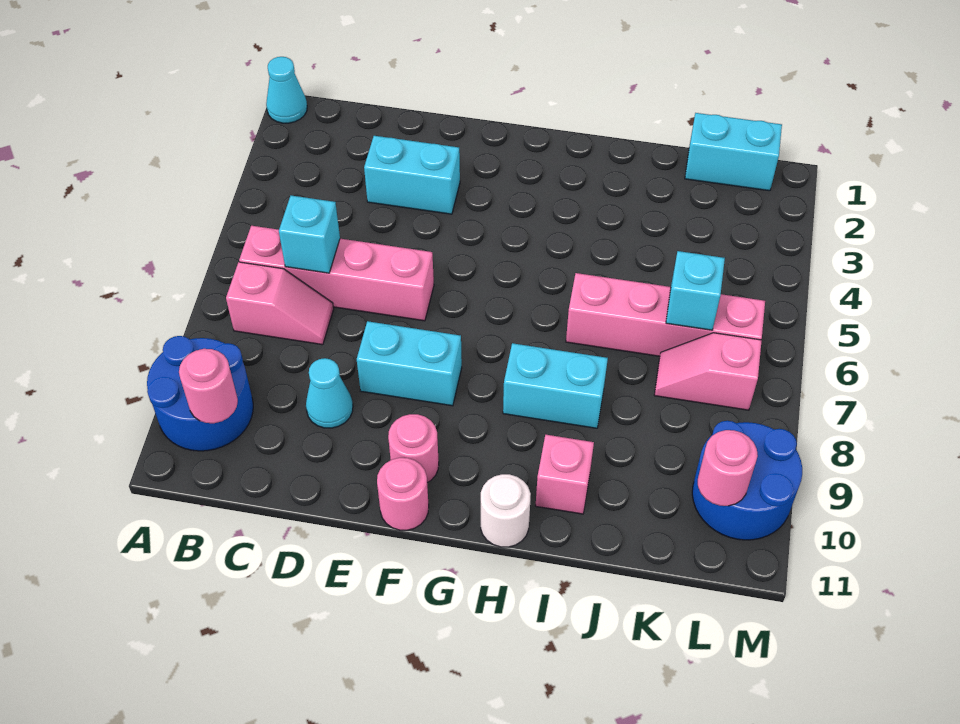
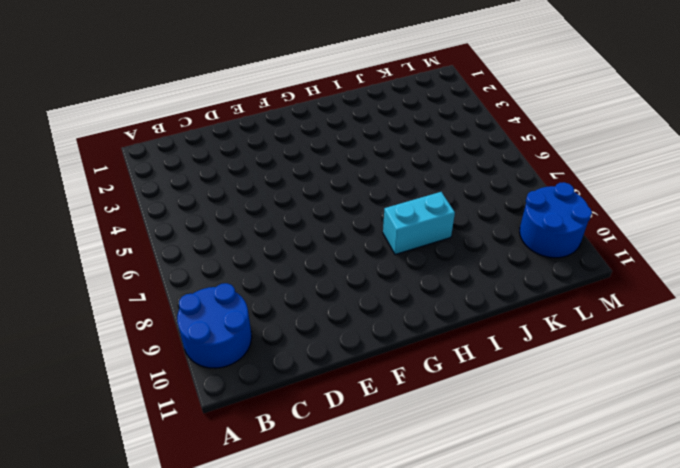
none -> cyan cone A1 level 1
none -> pink brick B6:E6 level 1
none -> pink slope B7:C7 level 1 top B

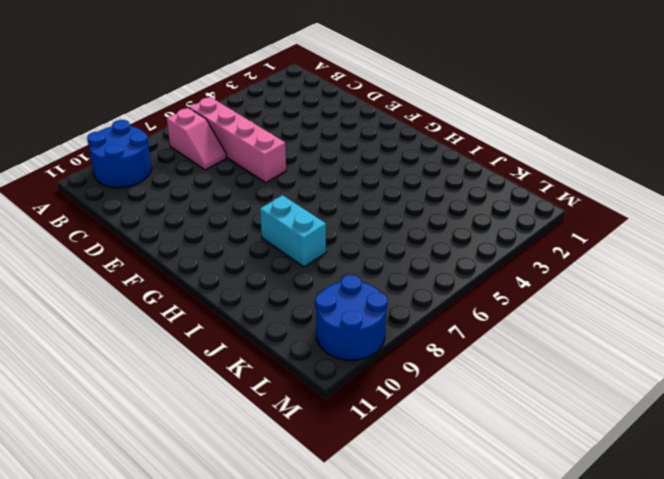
none -> cyan cone A1 level 1
none -> cyan brick D3:E3 level 1
none -> cyan cone D9 level 1

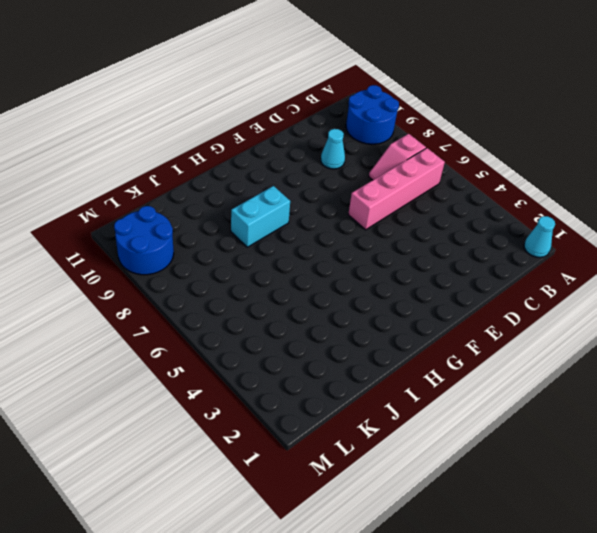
none -> cyan brick D3:E3 level 1
none -> cyan brick E8:F8 level 1
none -> pink round brick F10 level 1

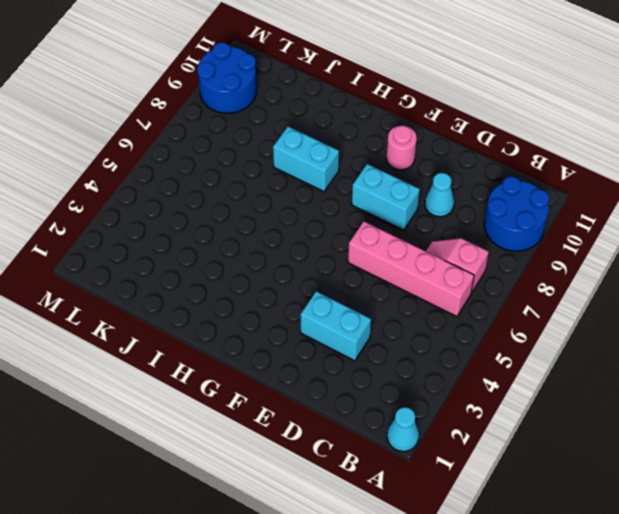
none -> pink round brick F11 level 1
none -> white round brick H11 level 1
none -> pink brick I6:L6 level 1

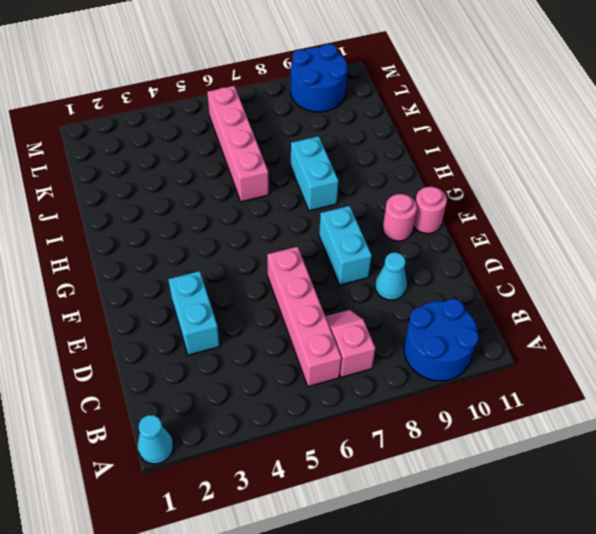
none -> white round brick H11 level 1
none -> pink brick I10 level 1
none -> cyan brick K1:L1 level 1

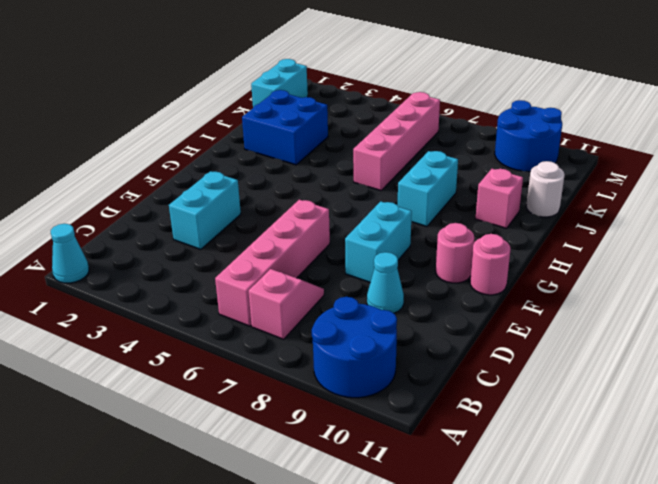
blue brick I2:J3 level 1 -> none
white round brick J11 level 1 -> white round brick H11 level 1
none -> pink slope K7:L7 level 1 top L
none -> pink round brick B10 level 2
none -> cyan brick C6 level 2

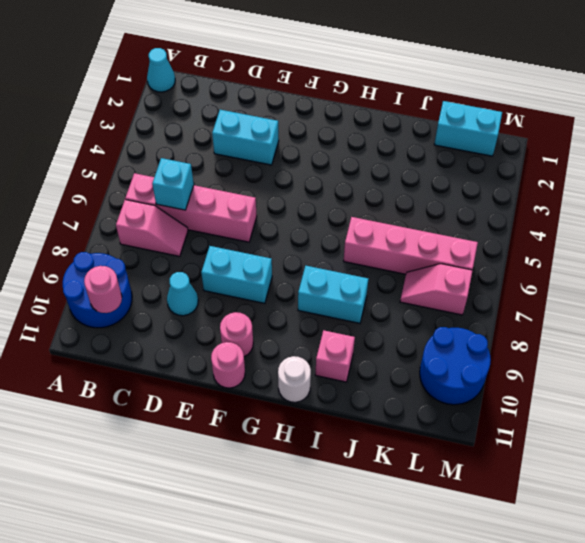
none -> cyan brick K6 level 2
none -> pink round brick L10 level 2

